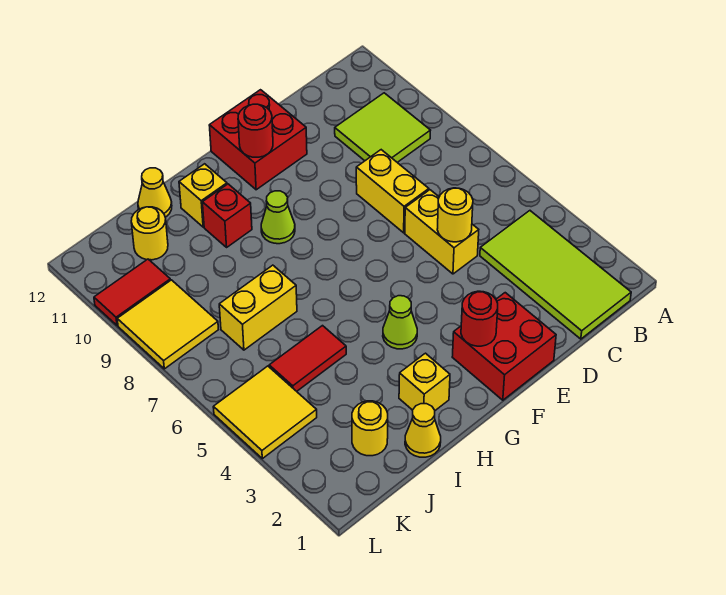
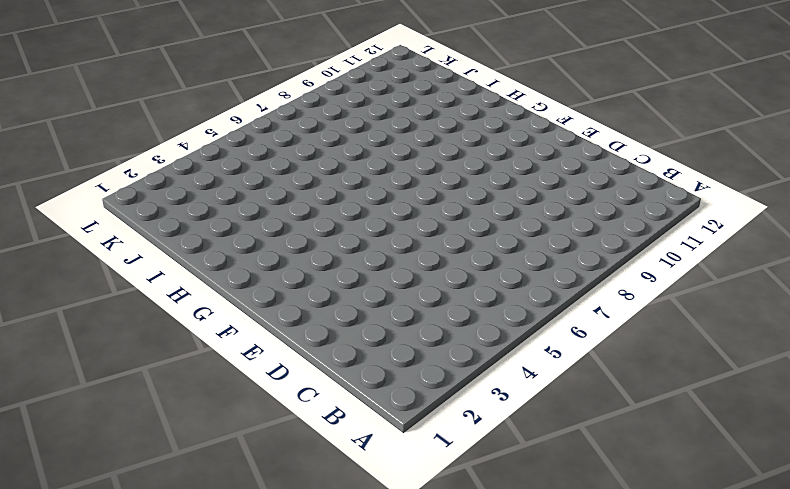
none -> lime tile B1:C4 level 1
none -> lime tile B9:C10 level 1
none -> yellow brick D5:D6 level 1

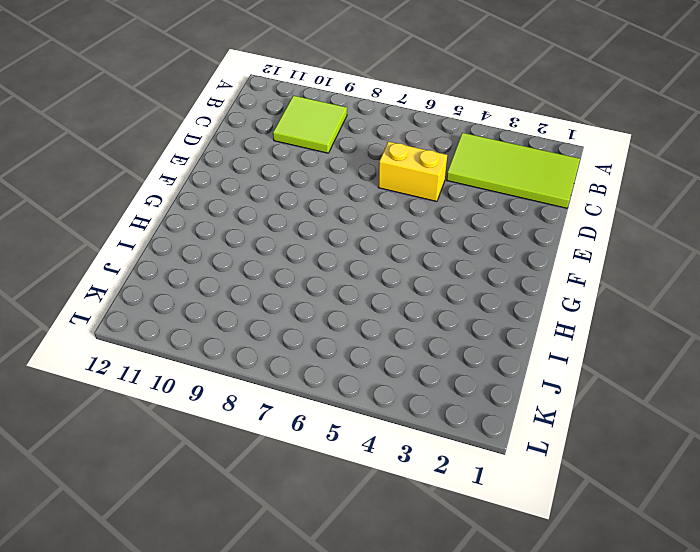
none -> yellow brick D7:D8 level 1
none -> red brick E1:F2 level 1
none -> red brick E11:F12 level 1

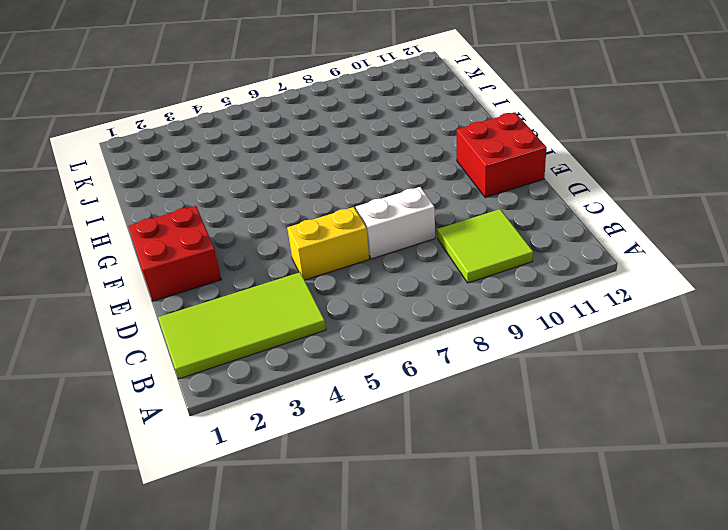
white brick D7:D8 level 1 -> yellow brick D7:D8 level 1
none -> lime cone G4 level 1
none -> lime cone G9 level 1
none -> yellow brick H2 level 1

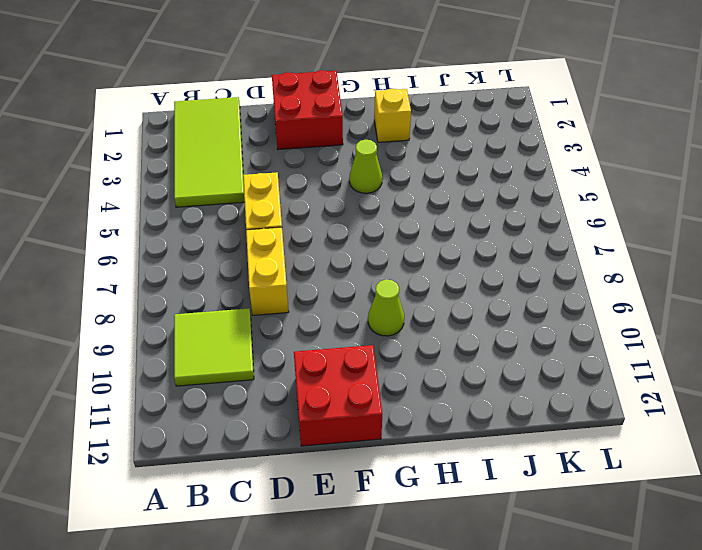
none -> red brick H10 level 1
none -> yellow brick H11 level 1
none -> yellow cone I1 level 1

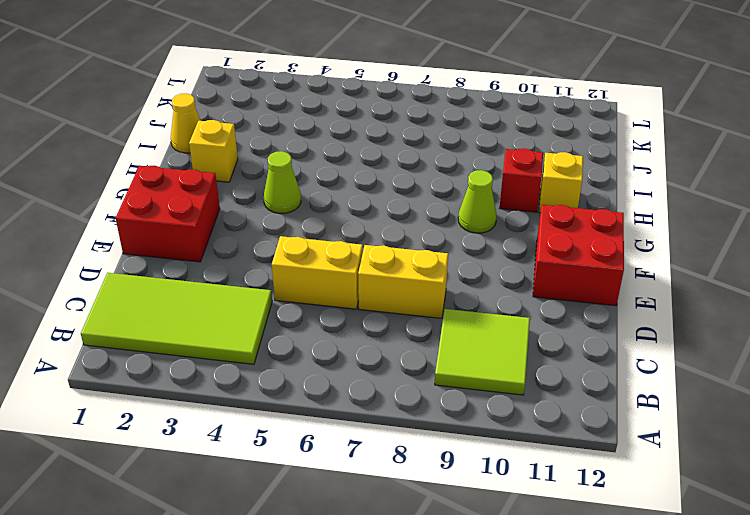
none -> red tile I5:J5 level 1
none -> yellow brick I7:J7 level 1
none -> yellow cone I12 level 1

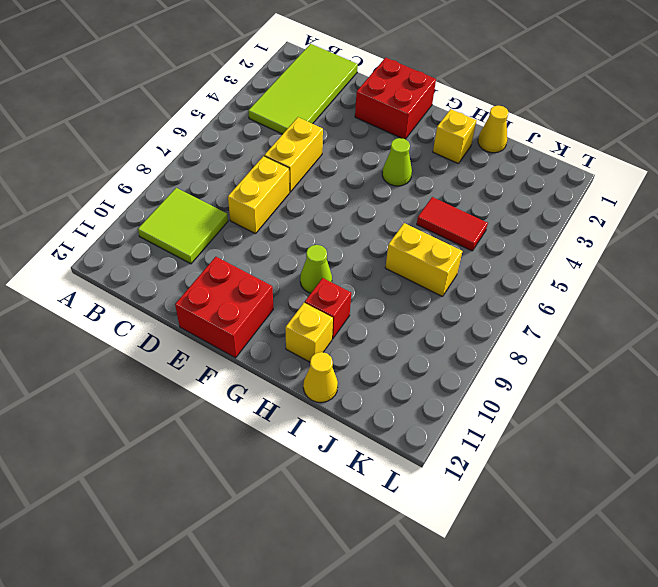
none -> yellow round brick J2 level 1
none -> yellow round brick J11 level 1
none -> yellow tile K4:L5 level 1

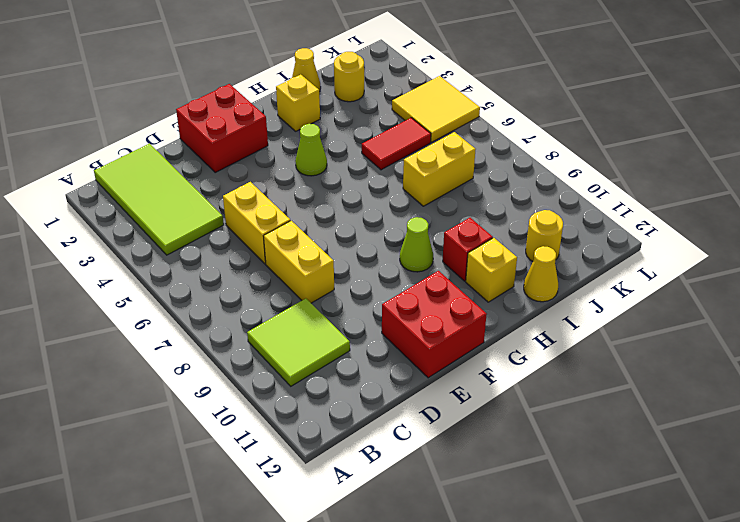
none -> yellow tile K8:L9 level 1
none -> red tile K10:L10 level 1
none -> yellow round brick D5 level 2

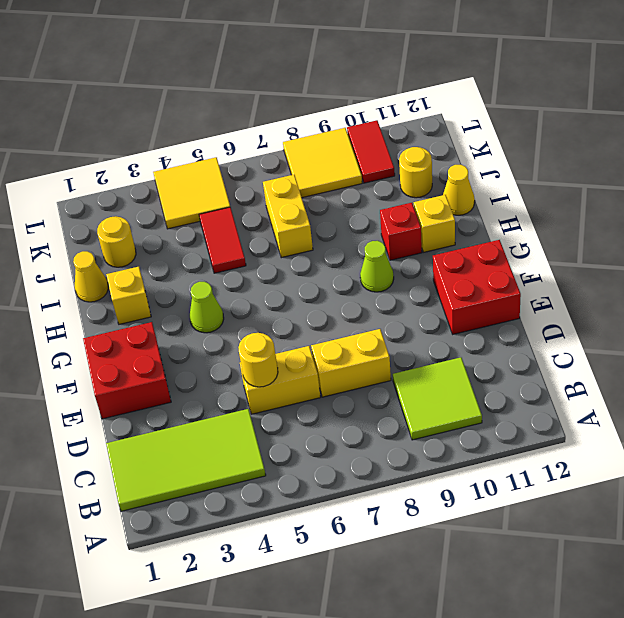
none -> red round brick F2 level 2
none -> red round brick F11 level 2

